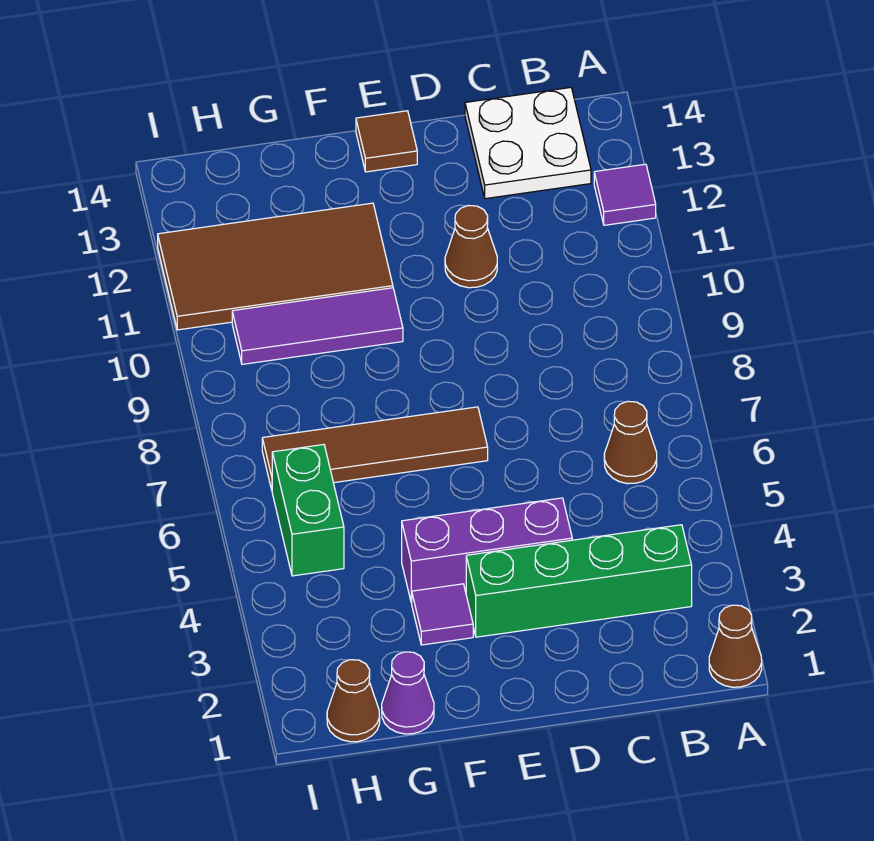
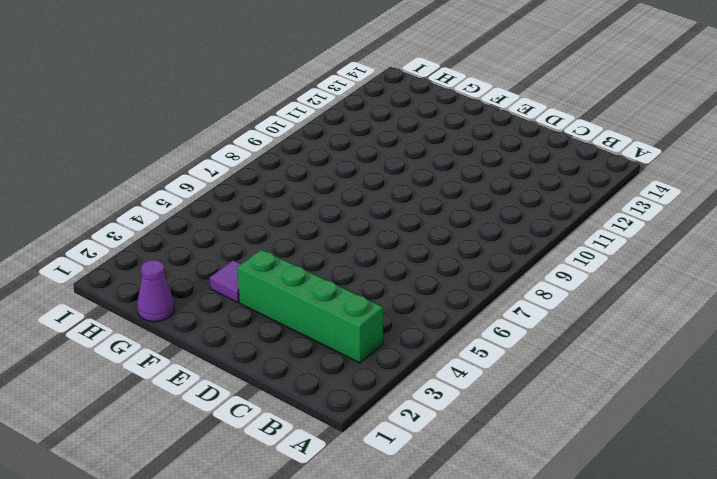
none -> brown cone A1 level 1
none -> purple tile A12 level 1
none -> brown cone B6 level 1

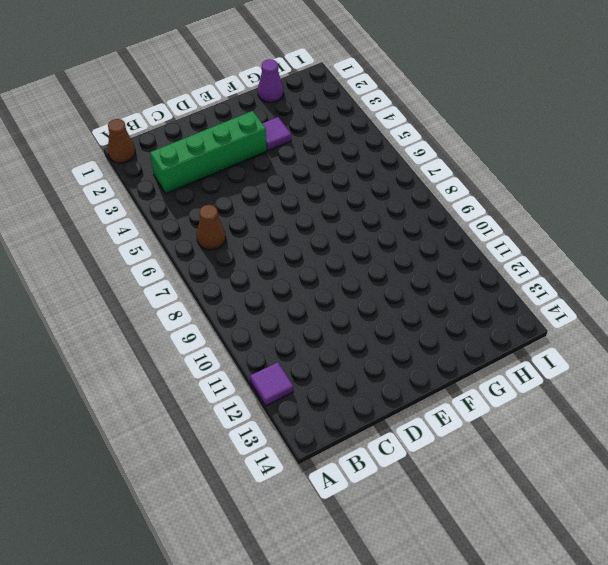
none -> white plate B13:C14 level 1
none -> purple brick D4:F4 level 1
none -> brown cone D11 level 1

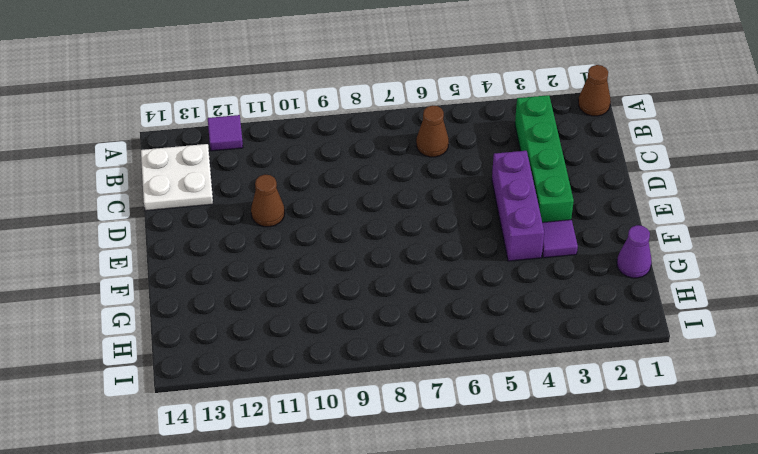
none -> brown tile E7:H7 level 1
none -> brown tile E14 level 1
none -> purple tile F10:H10 level 1

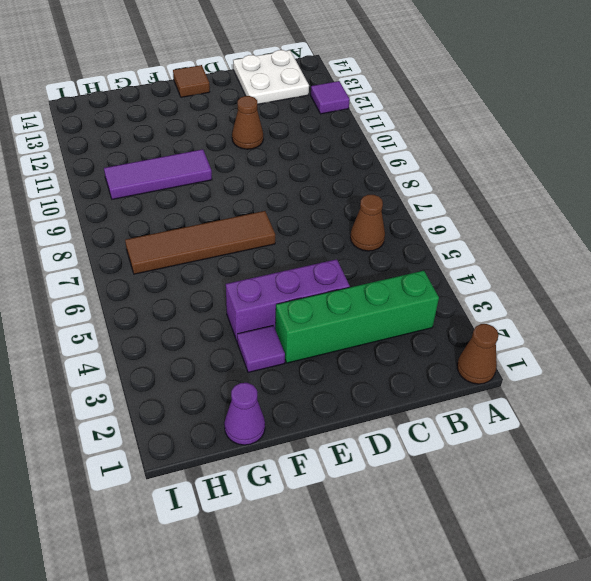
none -> brown tile F11:I12 level 1
none -> brown cone H1 level 1
none -> green brick H5:H6 level 1

